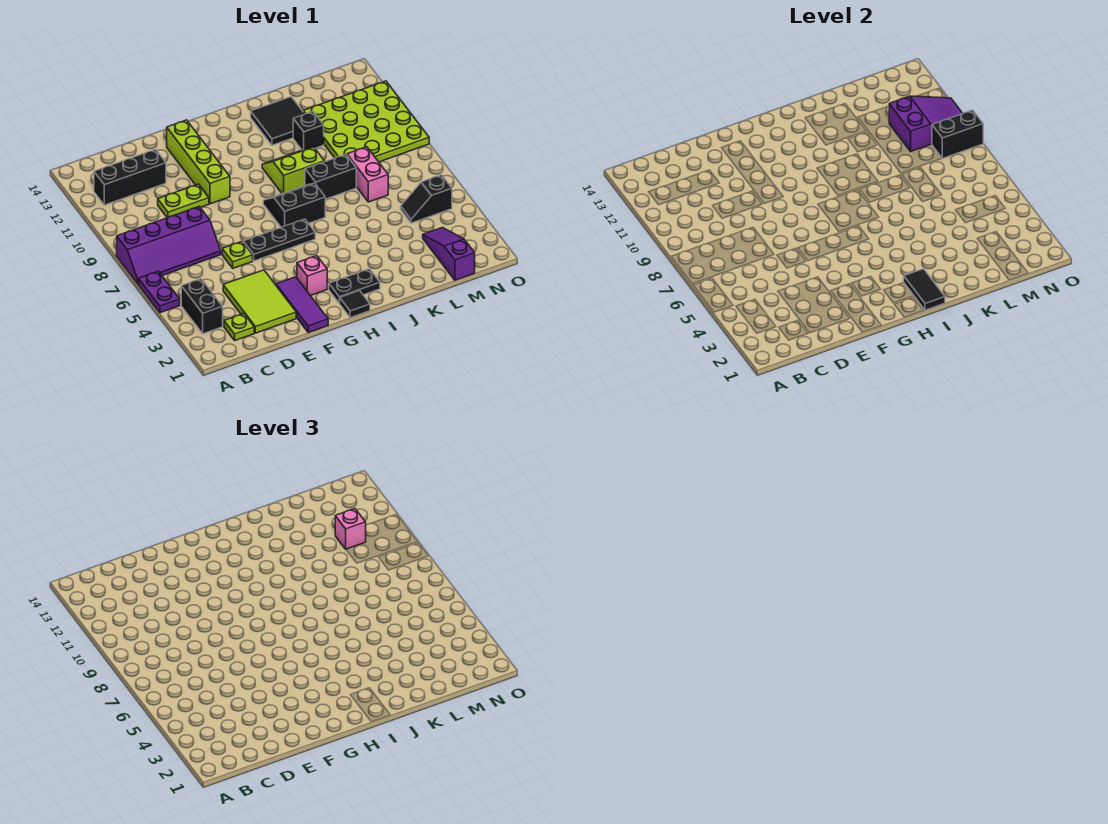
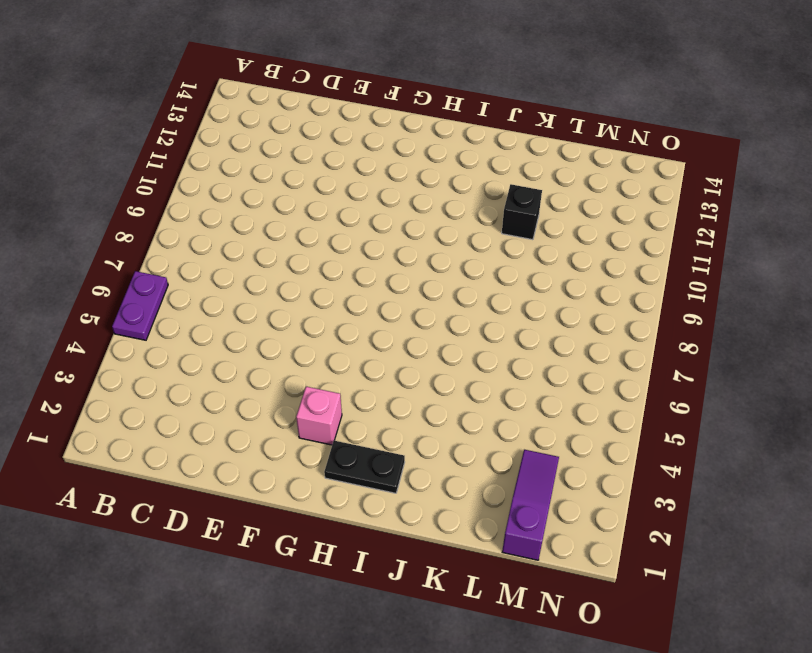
none -> purple slope A7:D8 level 1 top 8
none -> black brick B3:B4 level 1
none -> black brick B12:D12 level 1

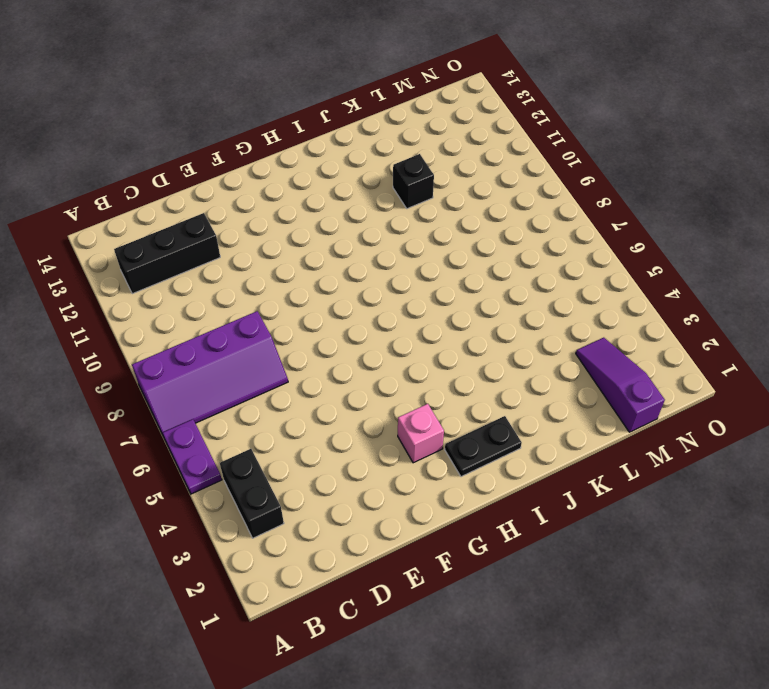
none -> lime plate C2 level 1
none -> lime tile D2:E4 level 1
none -> lime plate D10:E10 level 1

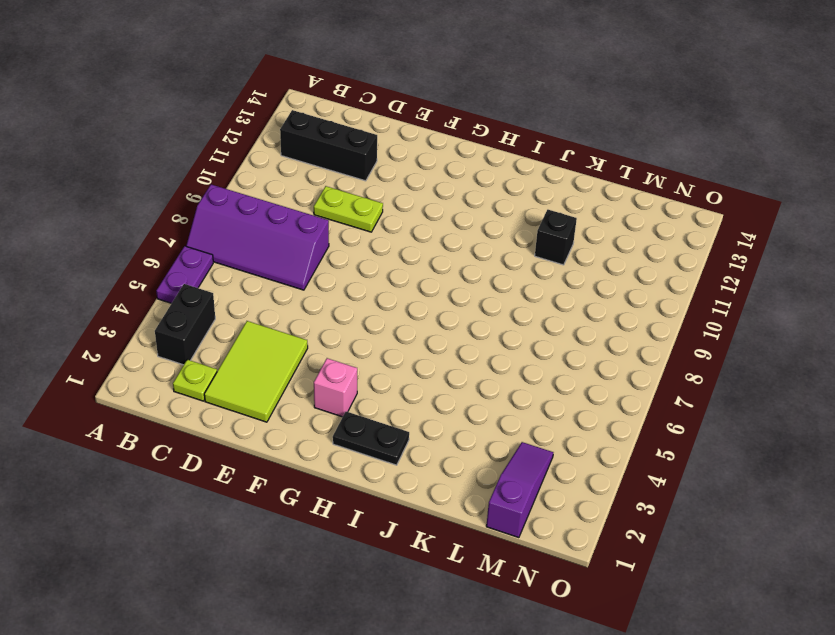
none -> lime plate E6 level 1
none -> purple tile F1:F3 level 1
none -> black plate F6:H6 level 1

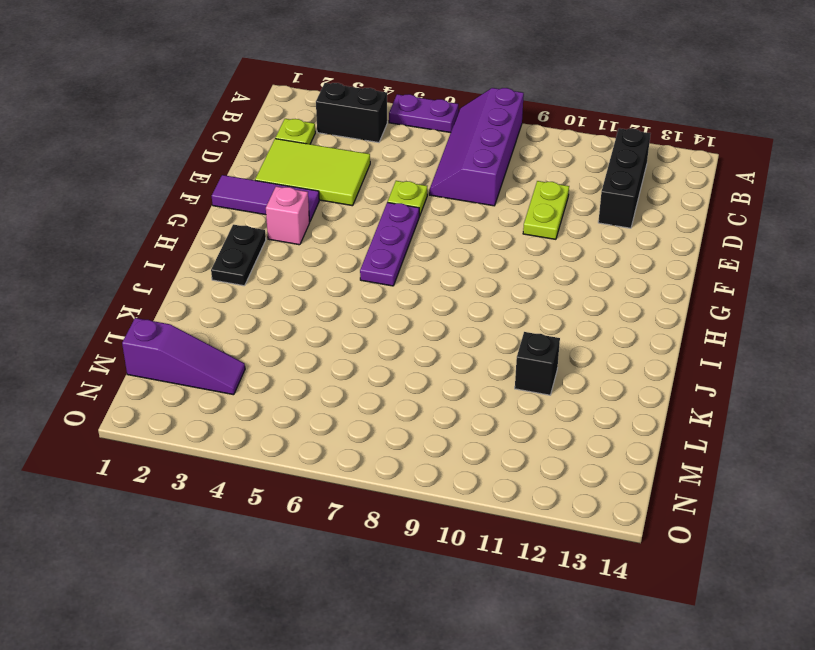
purple plate F6:H6 level 1 -> black plate F6:H6 level 1
none -> lime brick F10:F13 level 1
none -> black tile H1 level 1
none -> black slope H7:I8 level 1 top 7

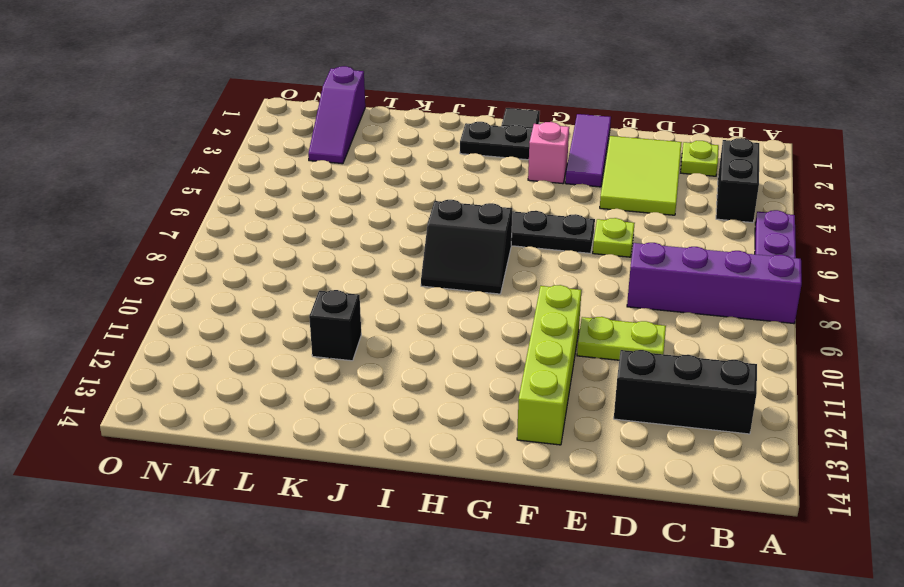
none -> lime slope I9:J10 level 1 top 9
none -> black brick J8:K8 level 1
none -> black tile J12:K13 level 1

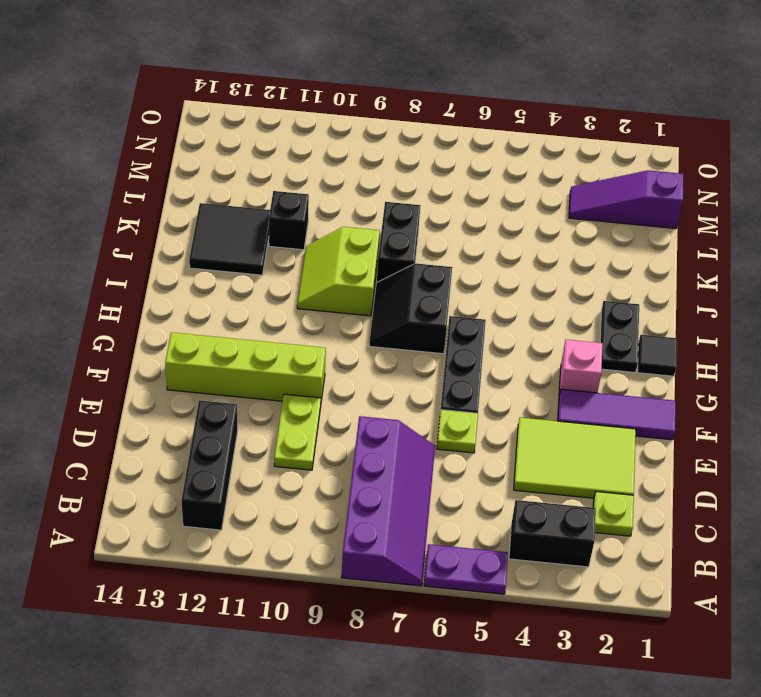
none -> pink brick L7:L8 level 1
none -> lime plate L9:O12 level 1
none -> black slope M5:N5 level 1 top N

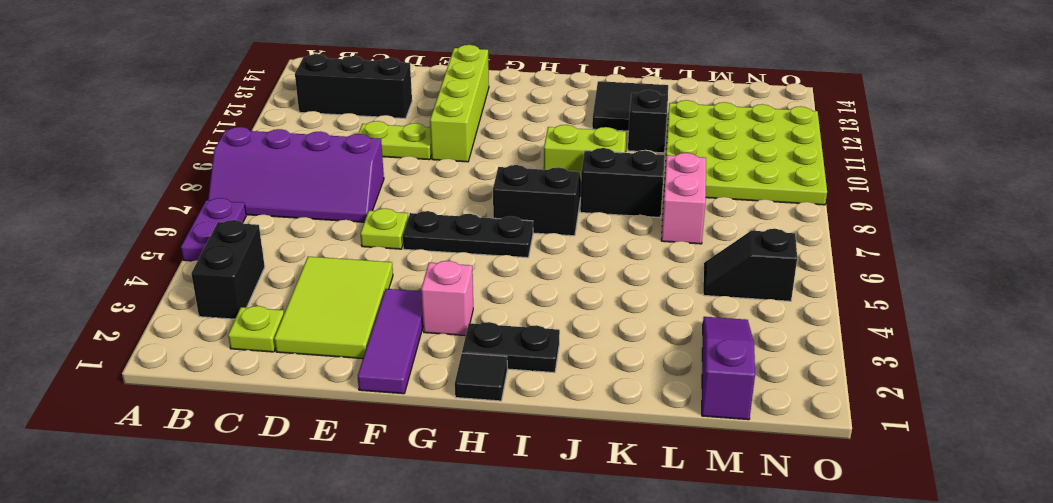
none -> black tile I1:I2 level 2
none -> purple slope M10:O11 level 2 top M
none -> black brick N9:O9 level 2

